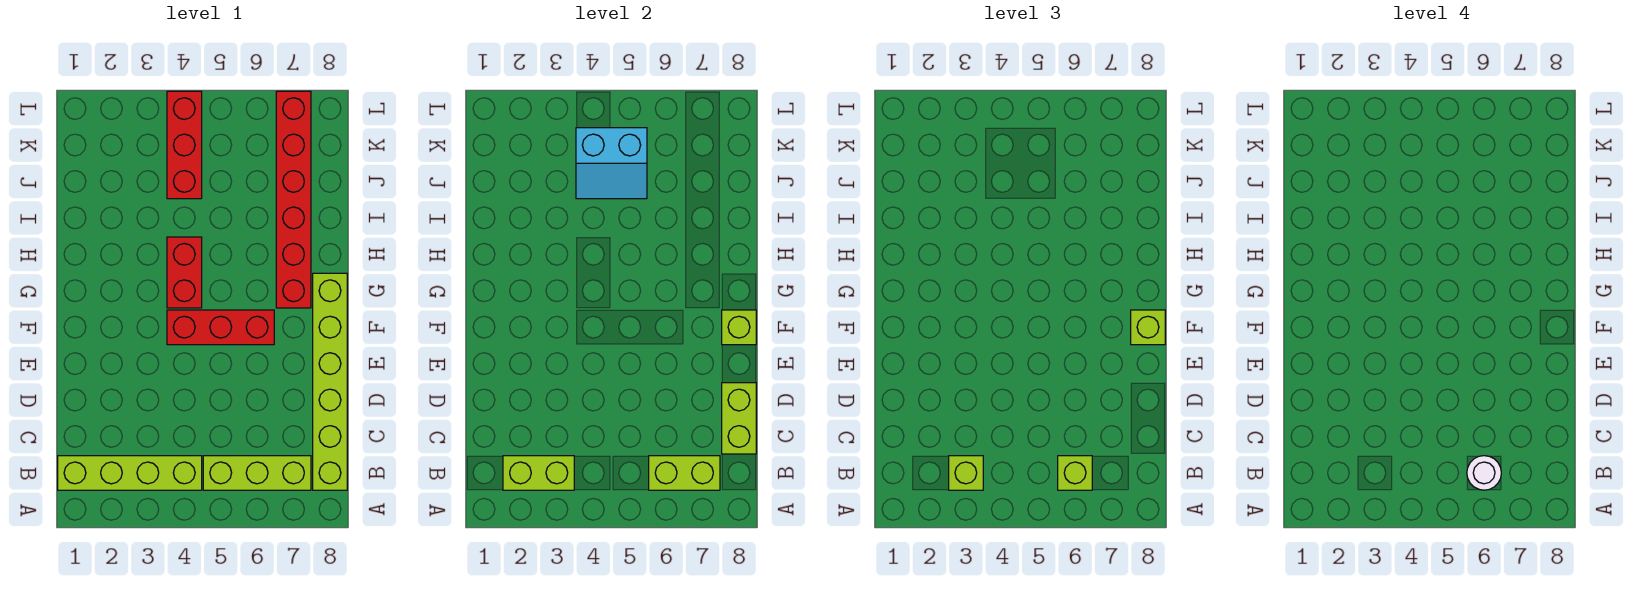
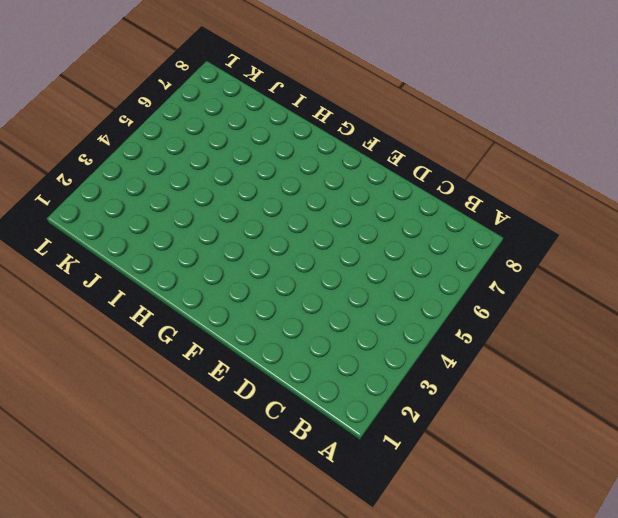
none -> lime brick B1:B4 level 1
none -> lime brick B5:B7 level 1
none -> lime brick B8:G8 level 1

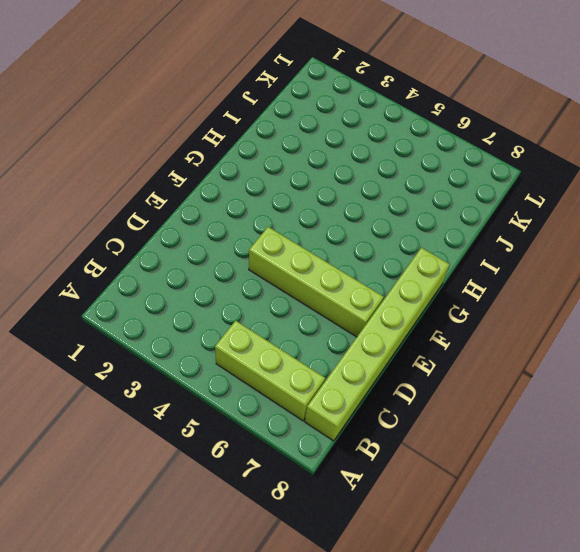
lime brick E4:E7 level 1 -> lime brick B1:B4 level 1
none -> red brick F4:F6 level 1
none -> red brick G4:H4 level 1
none -> red brick G7:L7 level 1

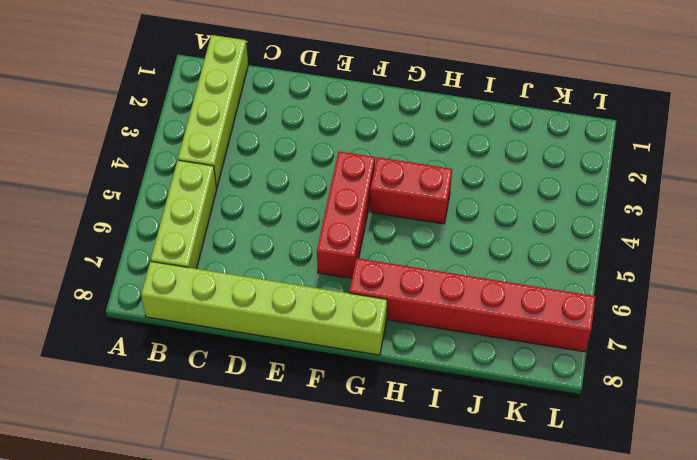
none -> red brick J4:L4 level 1
none -> lime brick B2:B3 level 2
none -> lime brick B6:B7 level 2

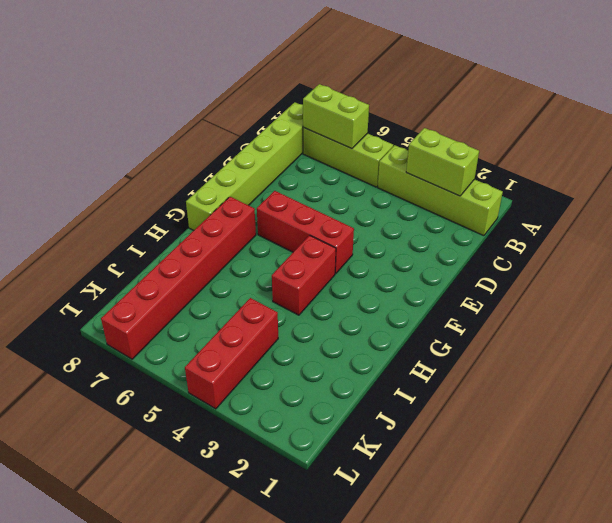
none -> lime brick C8:D8 level 2
none -> lime brick F8 level 2
none -> cyan slope J4:K5 level 2 top K

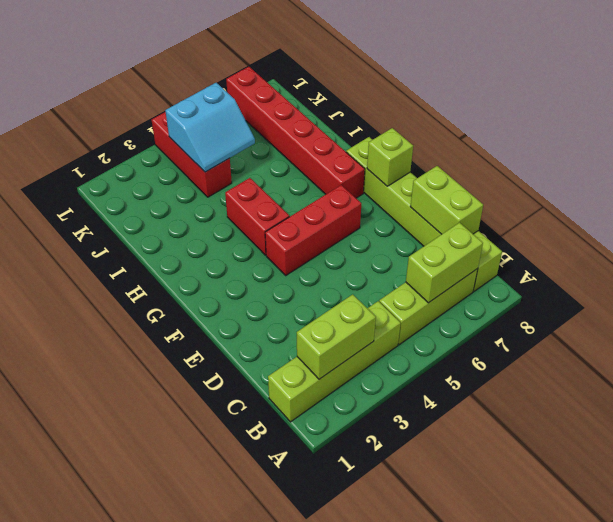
none -> lime brick B3 level 3
none -> lime brick B6 level 3
none -> lime brick F8 level 3

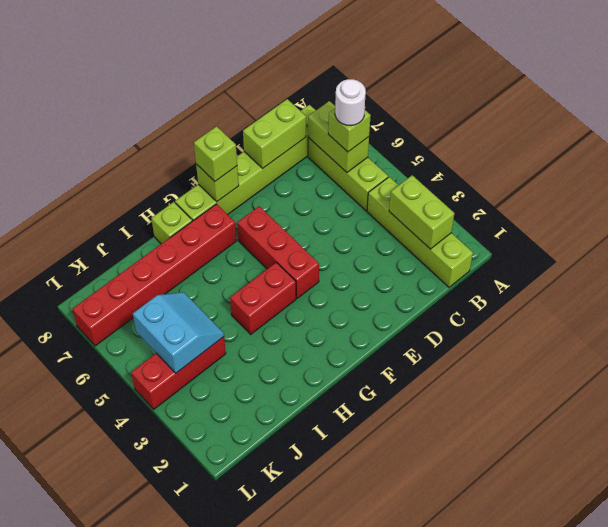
lime brick H8 level 1 -> lime brick B3 level 3

